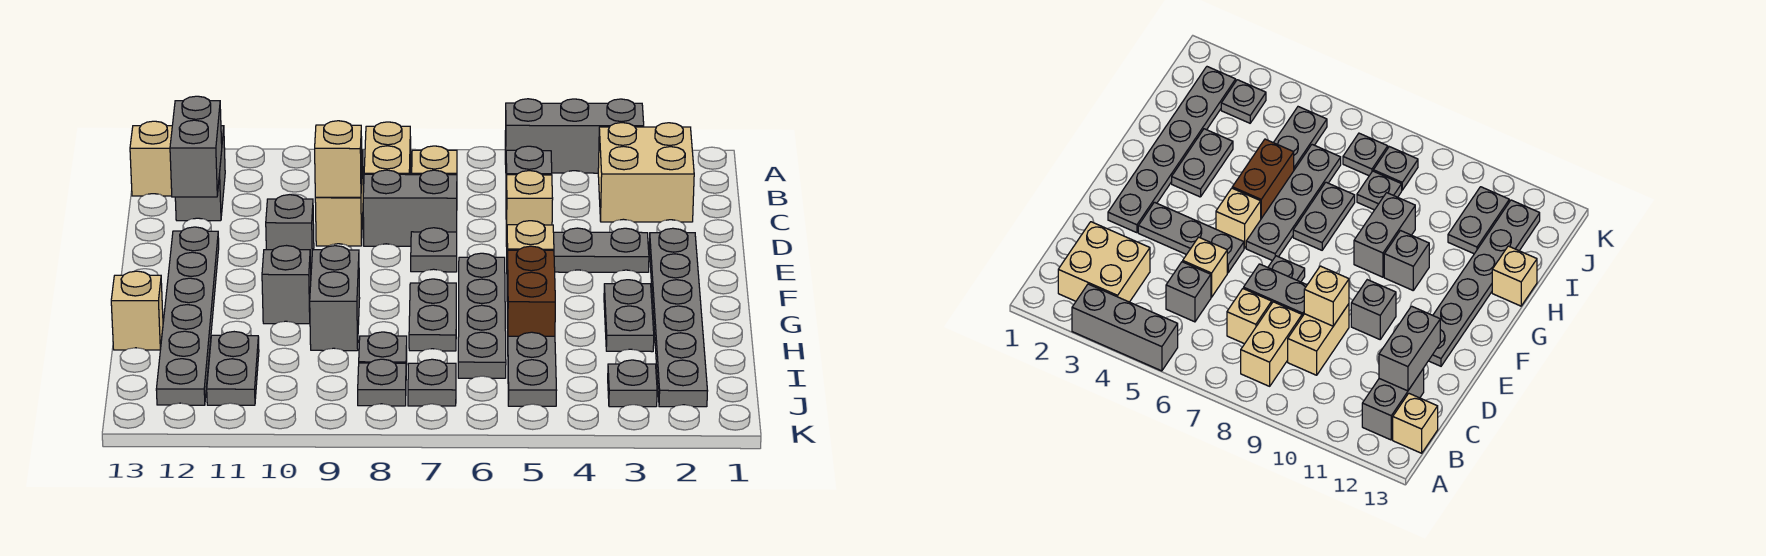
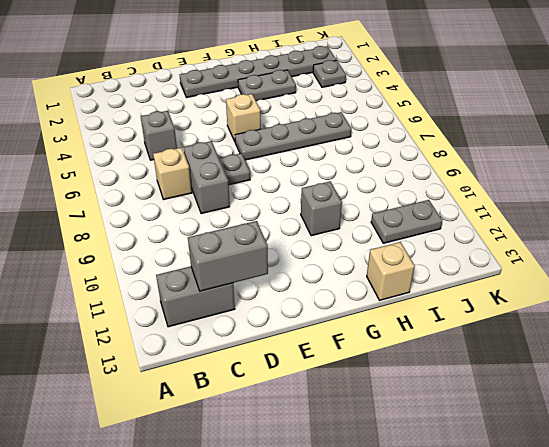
none -> grey brick A3:A5 level 1
none -> tan brick B2:C3 level 1
none -> tan brick B8:C8 level 1
none -> tan brick B13 level 1

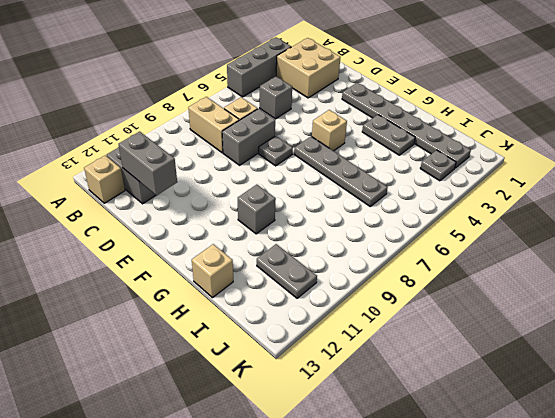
none -> tan brick C9:D9 level 1
none -> tan brick D5 level 1
none -> grey plate E3:E5 level 1
none -> grey brick E10 level 1

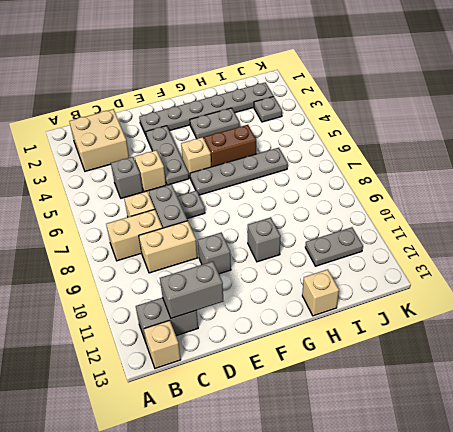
none -> grey brick A3:A5 level 1
none -> grey plate E12:J12 level 1
none -> grey plate G7:H7 level 1
none -> grey brick G9:H9 level 1

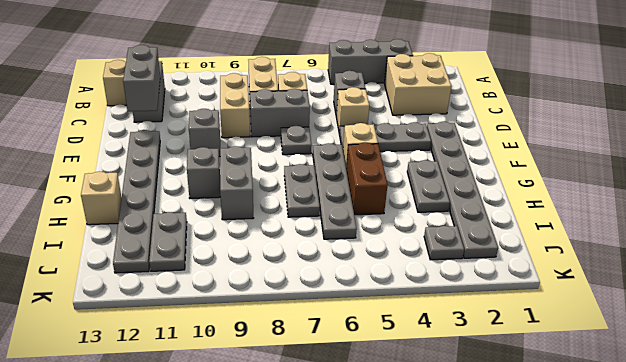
none -> grey plate I5:J5 level 1
none -> grey plate I8 level 1
none -> grey plate J7 level 1
none -> grey plate J8 level 1

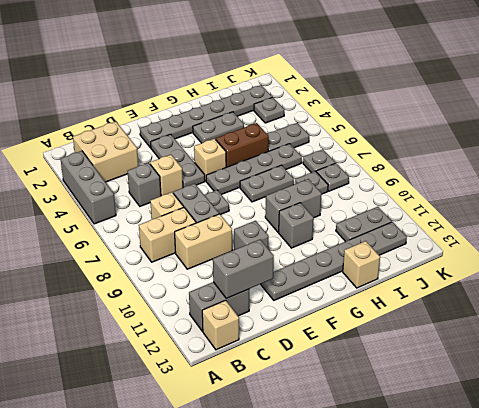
none -> tan brick D9 level 2

